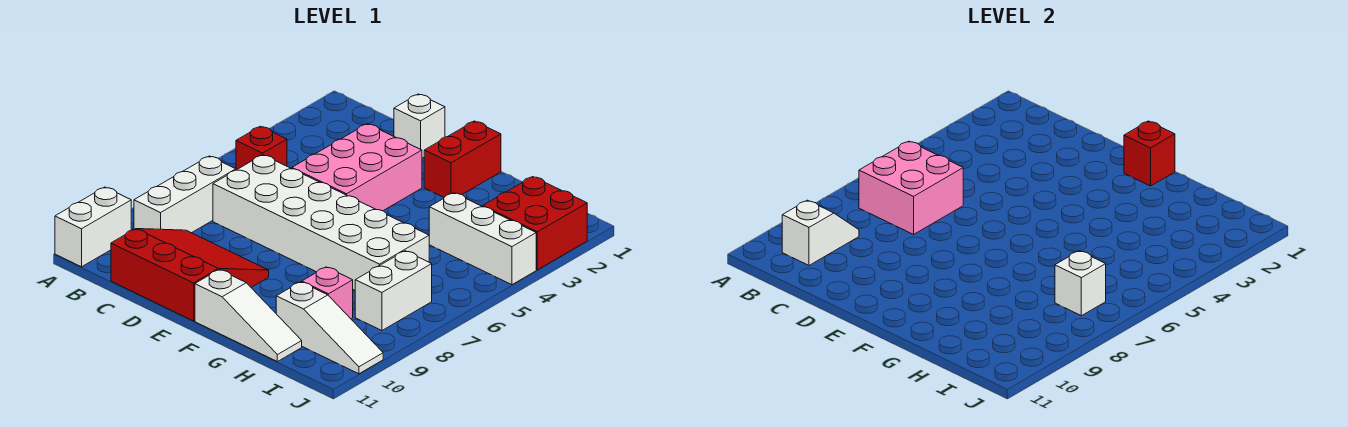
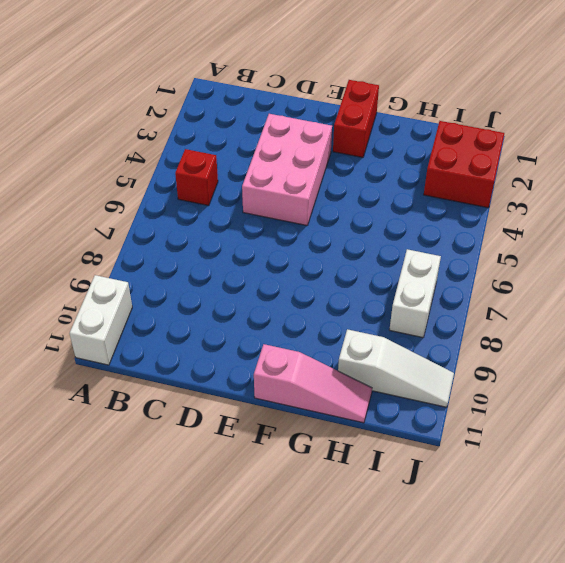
pink slope F11:H11 level 1 top F -> white slope F11:H11 level 1 top F
none -> white brick B7:B9 level 1
none -> white brick C6:H7 level 1
none -> red slope C9:E11 level 1 top 11

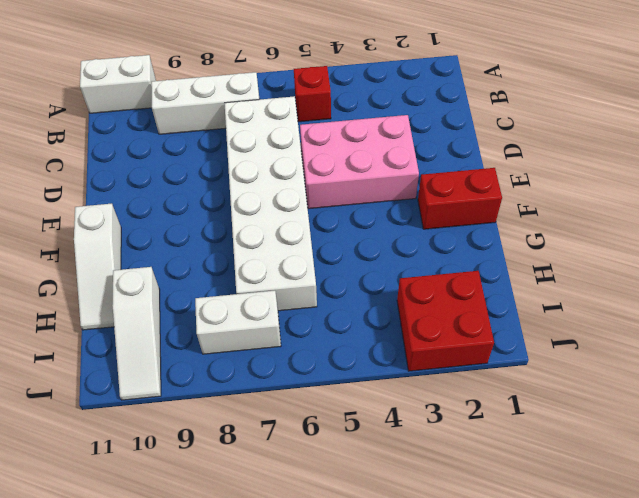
none -> red slope C9:E11 level 1 top 11
none -> white brick D1 level 1
none -> white brick H4:J4 level 1

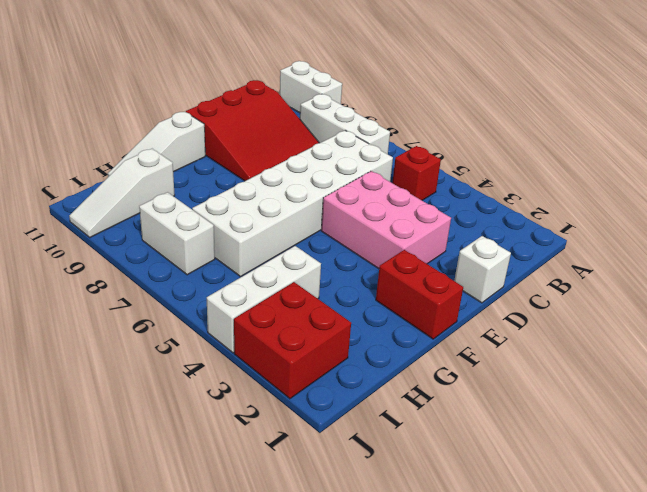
none -> pink brick H9 level 1
none -> pink brick B6:C7 level 2
none -> white slope B9:B10 level 2 top 10

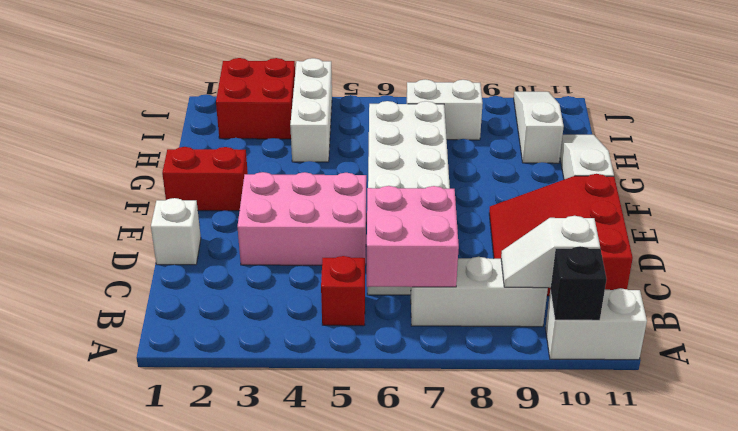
black brick A10 level 2 -> none
none -> pink brick H9 level 1
none -> red brick F1 level 2
none -> white brick I7 level 2

